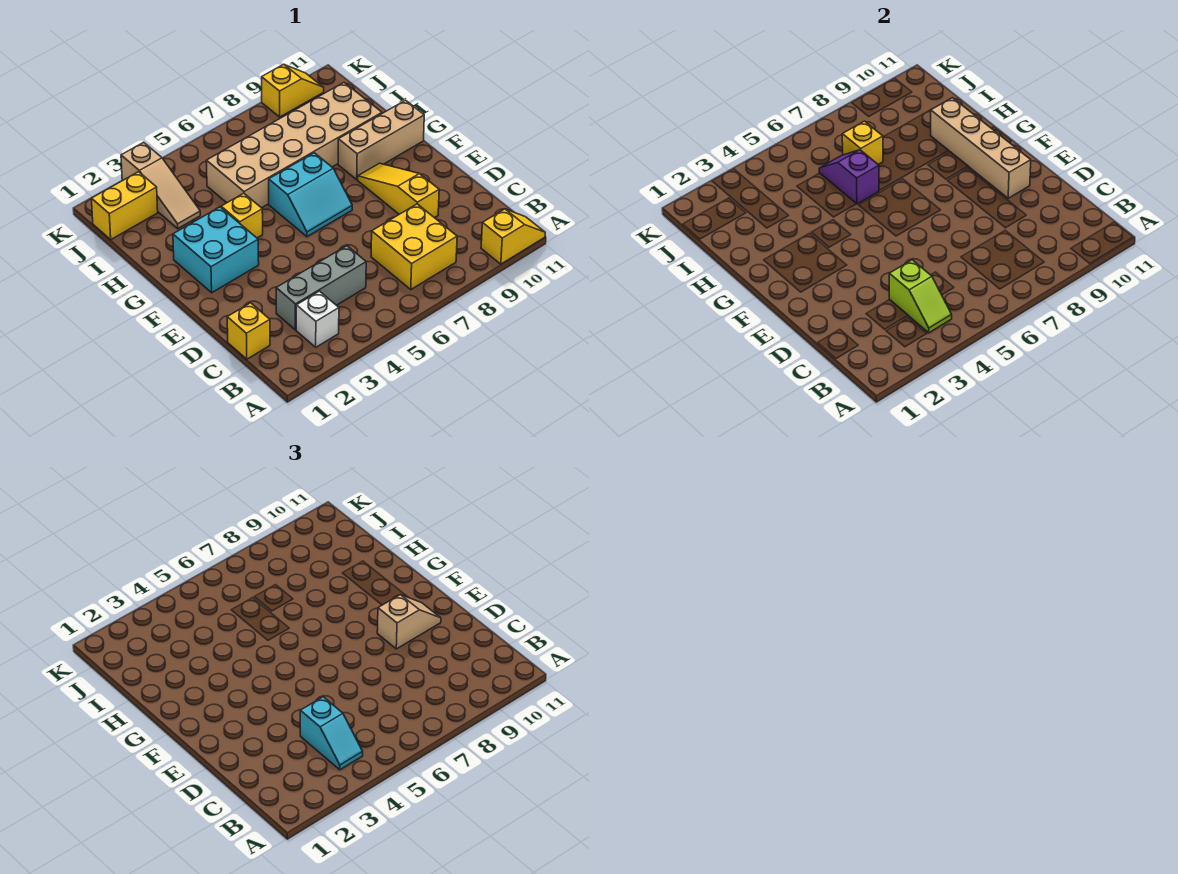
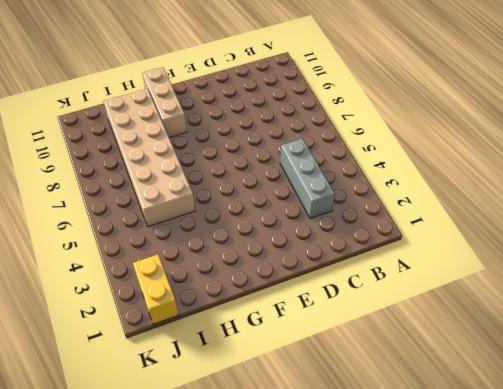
none -> yellow slope A10:A11 level 1 top 10
none -> white brick B3 level 1
none -> yellow brick B7:C8 level 1

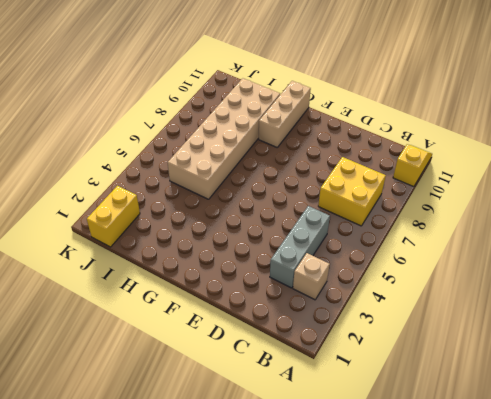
tan brick B3 level 1 -> white brick B3 level 1
none -> yellow brick C1 level 1
none -> yellow slope D9:F9 level 1 top D
none -> cyan brick F2:G3 level 1

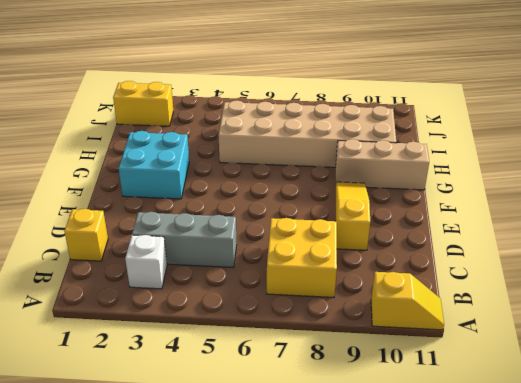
none -> cyan slope F6:G7 level 1 top G
none -> yellow brick G4 level 1
none -> tan slope I3:K3 level 1 top K

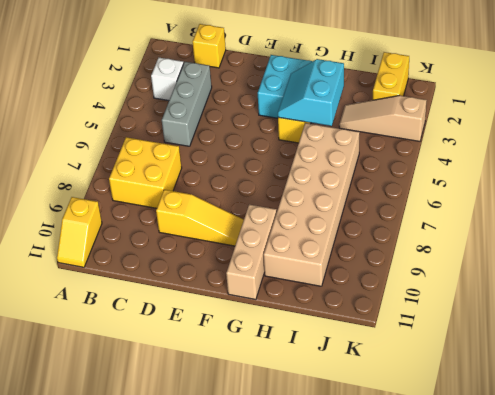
cyan slope G3:H4 level 2 top H -> cyan slope F6:G7 level 1 top G
none -> yellow slope K9:K10 level 1 top 9
none -> lime slope B4:C4 level 2 top C
none -> tan brick E10:H10 level 2

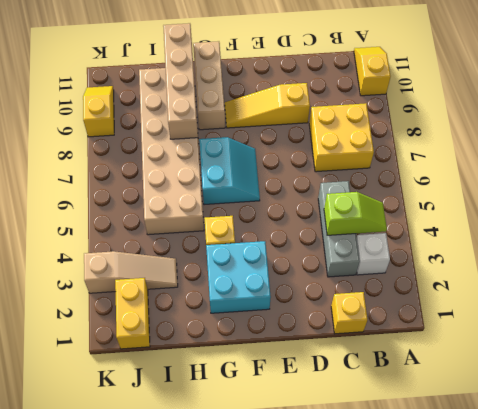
tan brick H8:H11 level 2 -> tan brick E10:H10 level 2
none -> purple slope H6:I6 level 2 top H
none -> yellow brick I7 level 2
none -> cyan slope B4:C4 level 3 top C

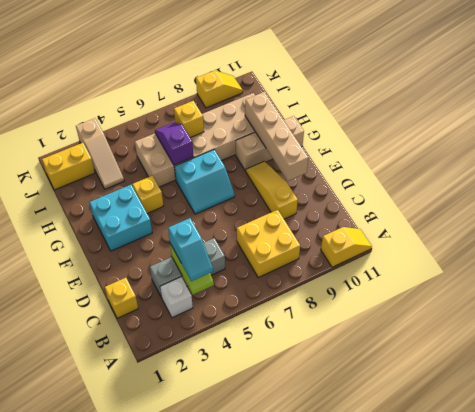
none -> tan slope E9:E10 level 3 top 9

